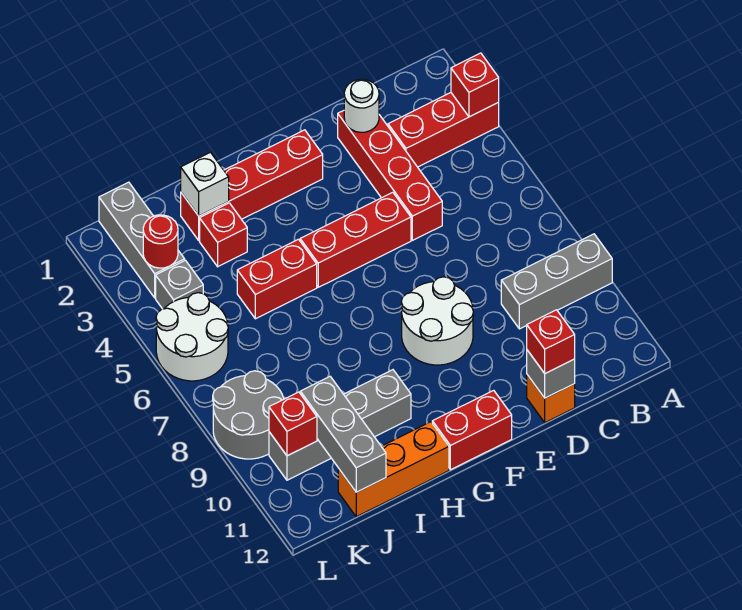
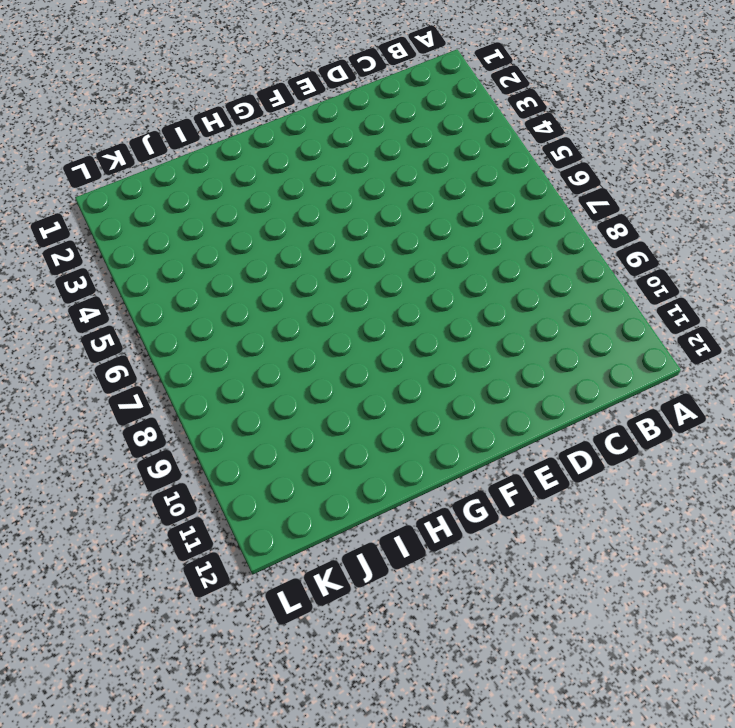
none -> red brick A3:C3 level 1
none -> grey brick A9:C9 level 1
none -> red brick D2:D5 level 1

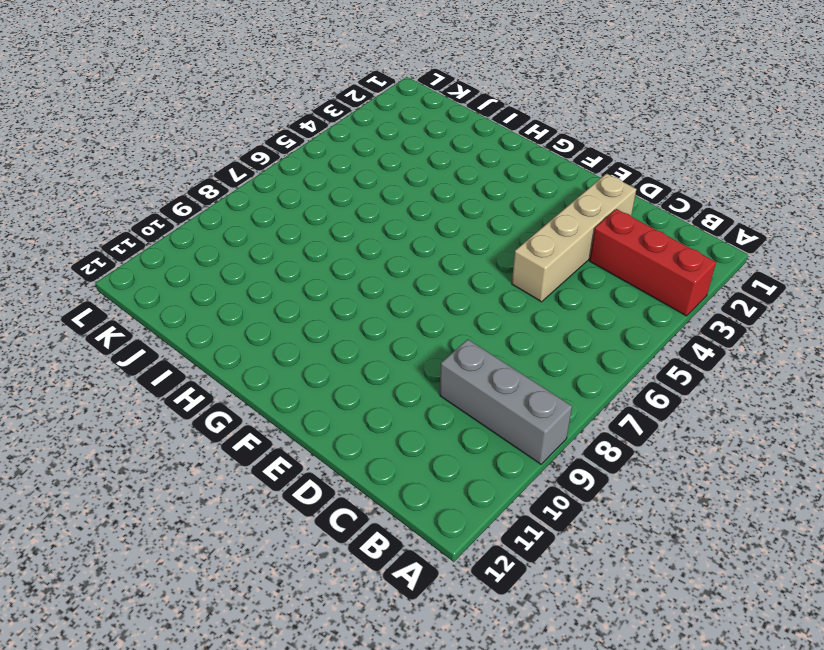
tan brick D2:D5 level 1 -> red brick D2:D5 level 1
none -> orange brick D12 level 1
none -> red brick E5:G5 level 1
none -> white round brick E8:F9 level 1

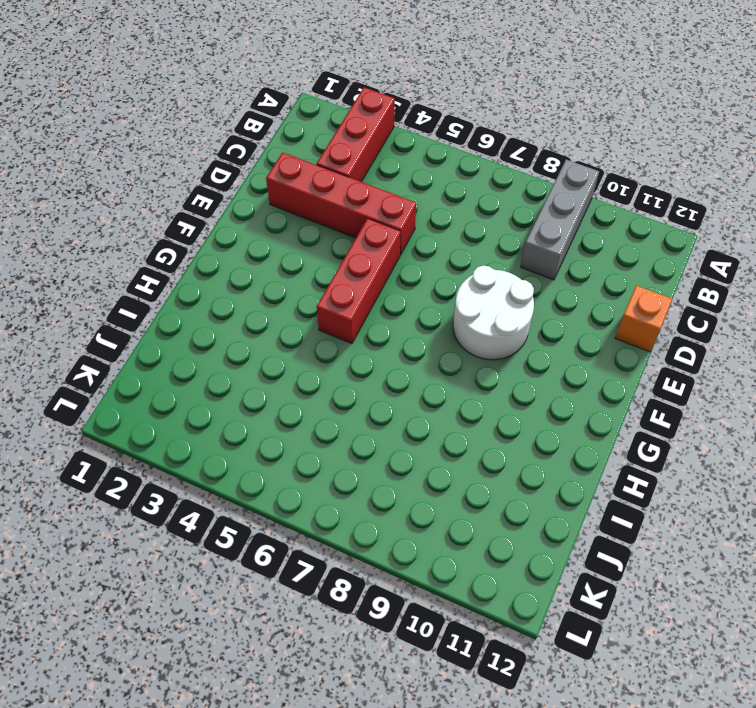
none -> red brick F2:I2 level 1
none -> red brick F12:G12 level 1
none -> red brick H5:I5 level 1

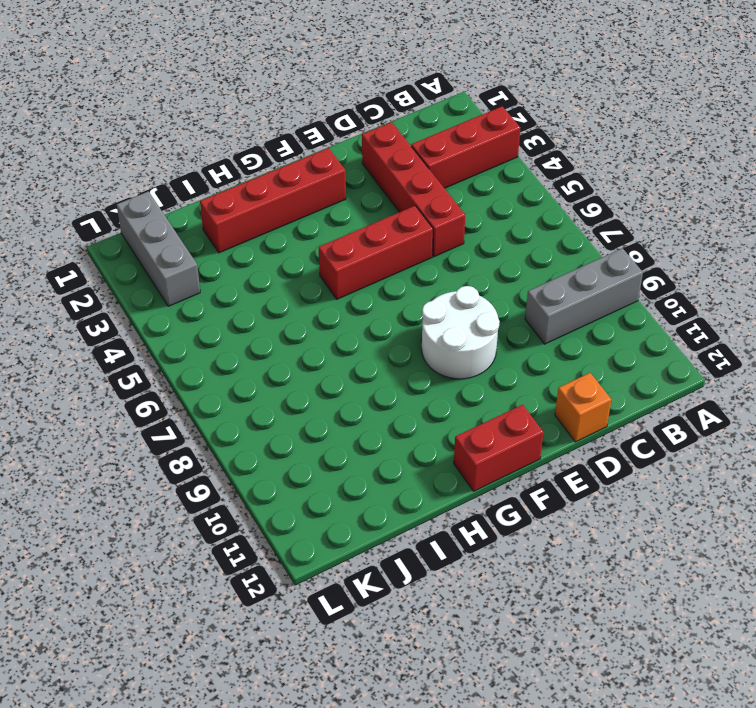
none -> red brick H5:I5 level 1
none -> grey brick H10:K10 level 1
none -> orange brick H12:J12 level 1

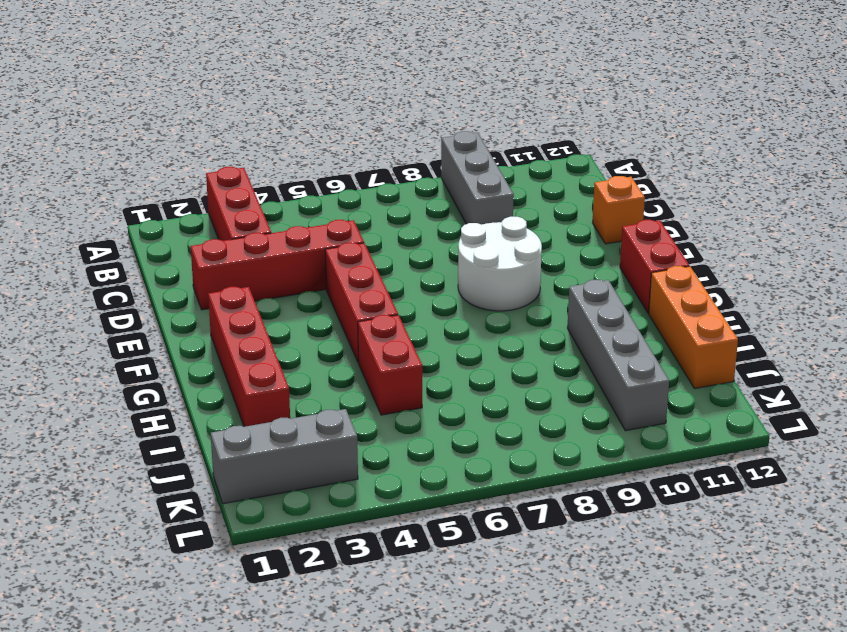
none -> red brick I3 level 1
none -> grey brick K4 level 1
none -> white round brick K5:L6 level 1

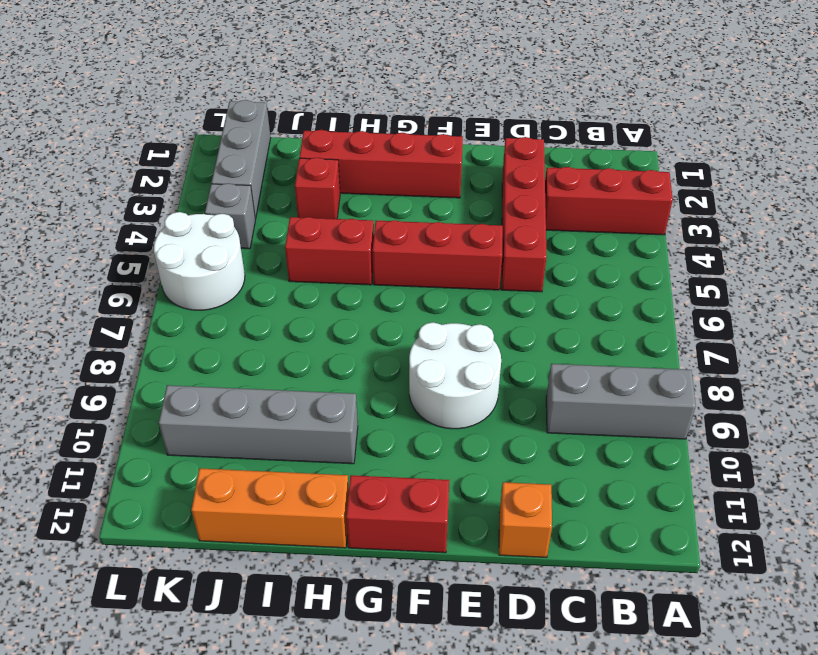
none -> grey round brick K8:L9 level 1
none -> red brick A3 level 2
none -> white round brick D2 level 2

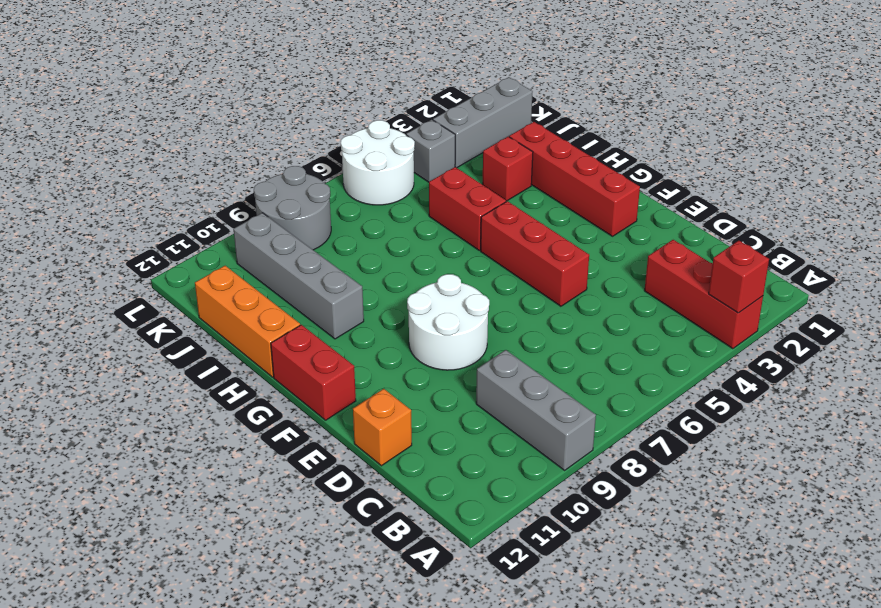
none -> red brick D2:D5 level 1
none -> white round brick D2 level 2
none -> grey brick D12 level 2

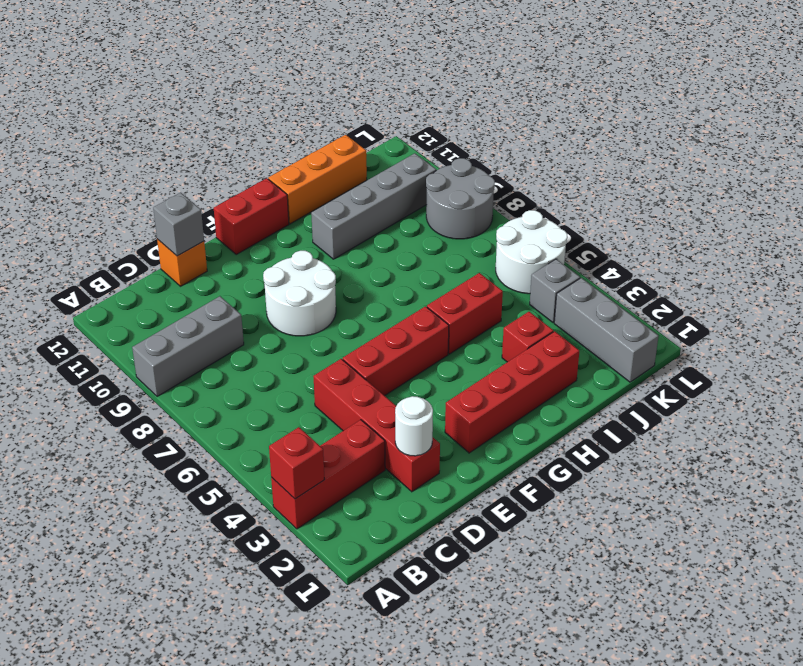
none -> white brick I2 level 2
none -> grey brick J10:J12 level 2
none -> red round brick K3 level 2

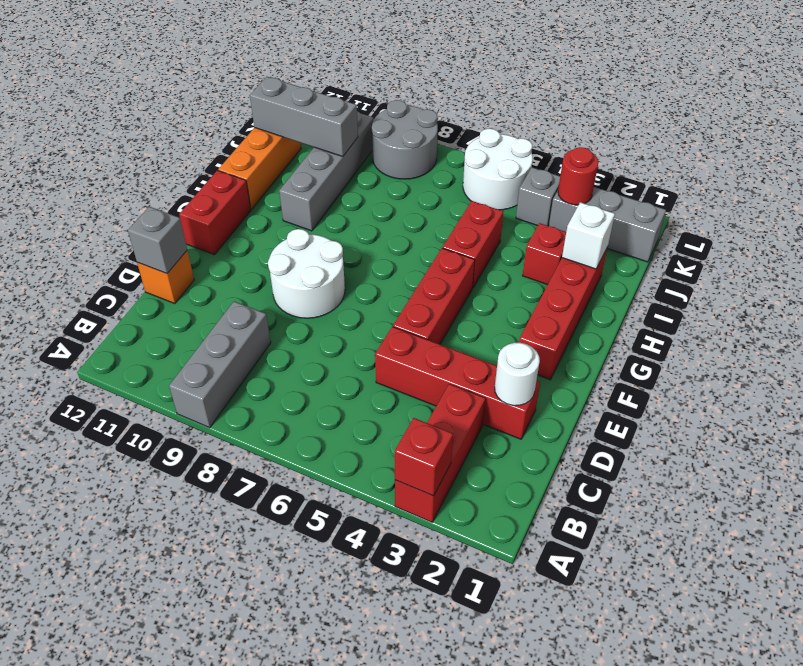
none -> red brick K10 level 2
none -> red brick D12 level 3

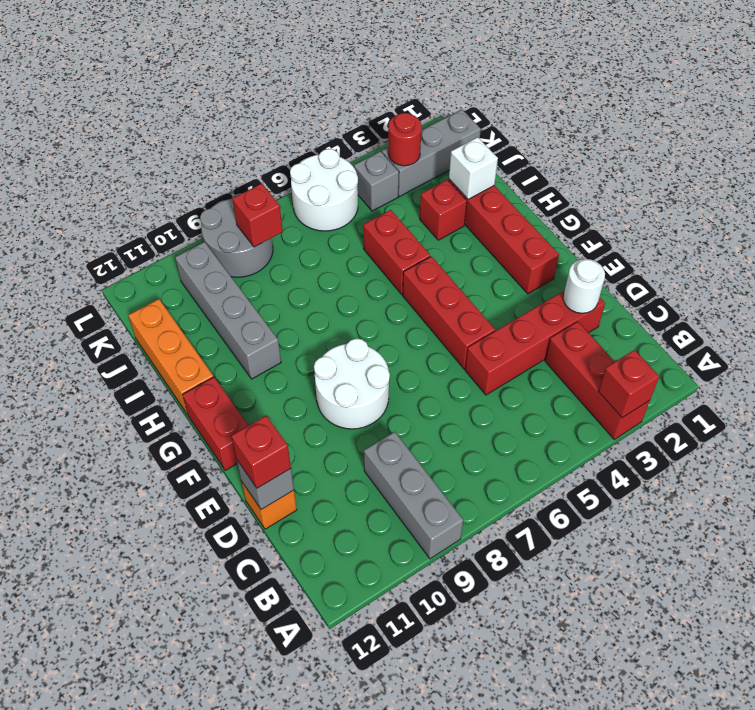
red brick K8 level 2 -> red brick K10 level 2
none -> grey brick J10:J12 level 2

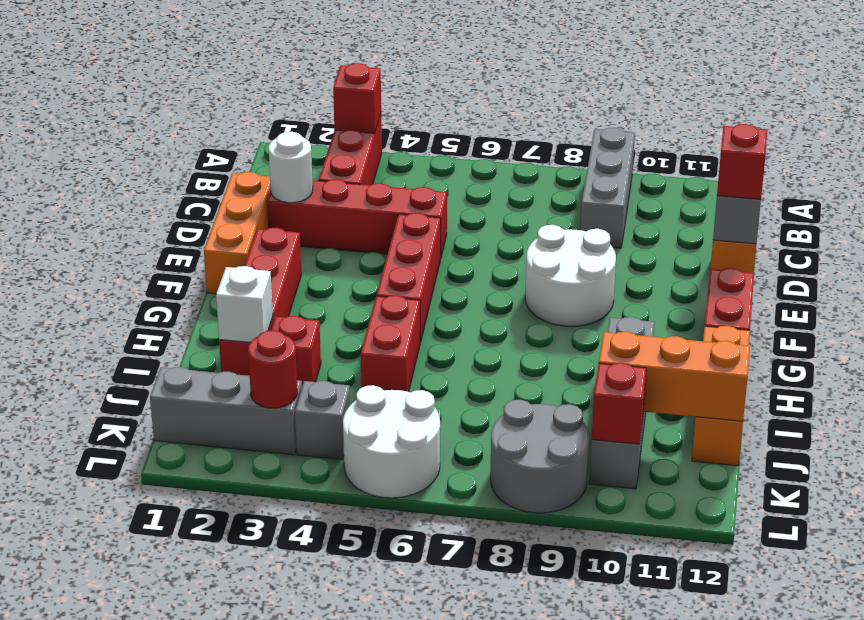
orange brick D1:F1 level 1 -> none
orange brick J10:J12 level 2 -> grey brick J10:J12 level 2

